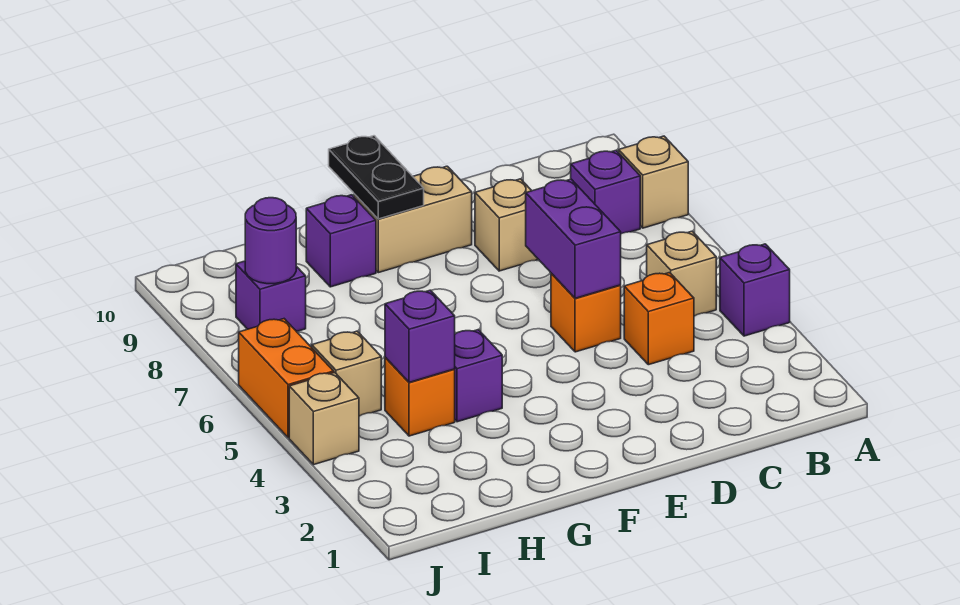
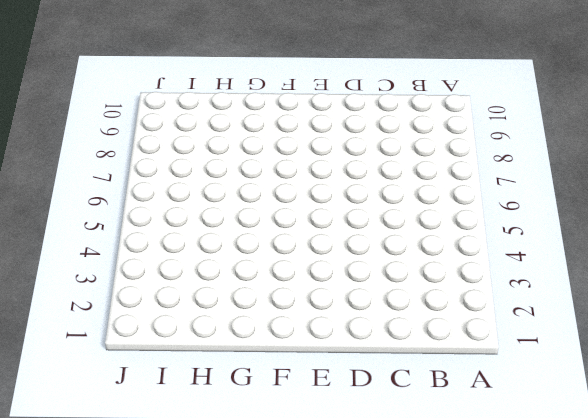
none -> purple brick A4 level 1
none -> tan brick A8 level 1
none -> tan brick B5 level 1

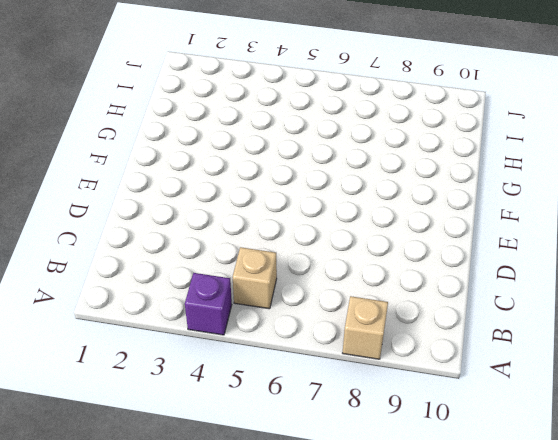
none -> purple brick B8 level 1
none -> orange brick C4 level 1
none -> orange brick D5 level 1

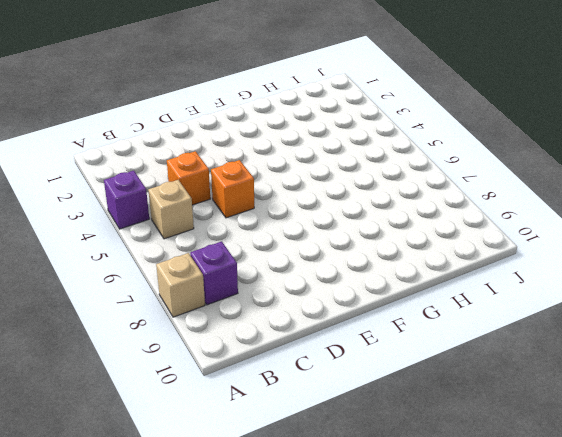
none -> tan brick D8 level 1
none -> tan brick E9:F9 level 1
none -> purple brick G4 level 1

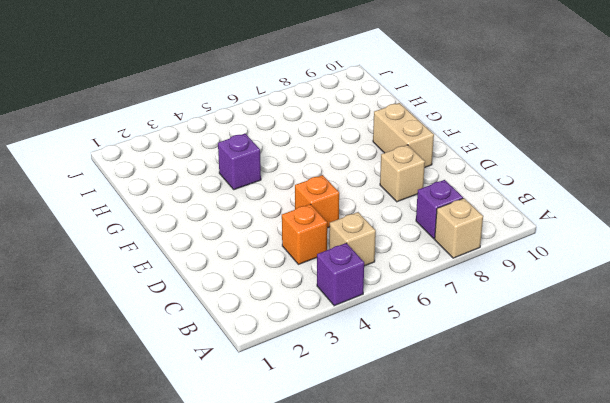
none -> purple brick G9 level 1
none -> orange brick H4 level 1
none -> tan brick I5 level 1

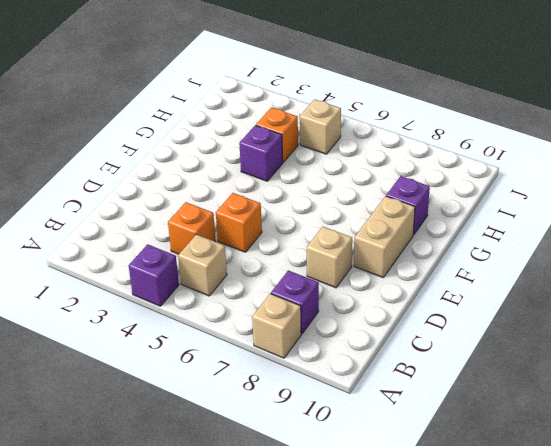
none -> purple brick I8 level 1
none -> tan brick J4 level 1
none -> orange brick J5:J6 level 1

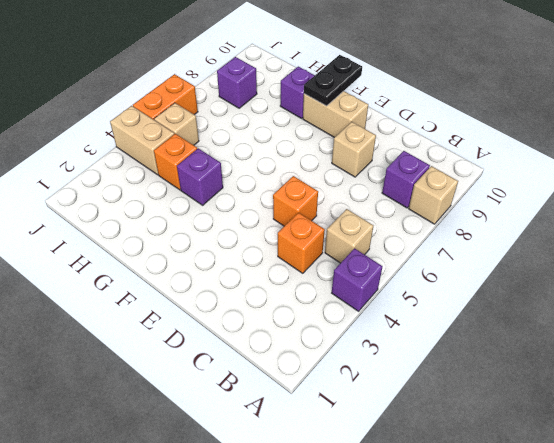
tan brick I4:J4 level 1 -> tan brick J4 level 1
none -> purple brick D5:D6 level 2
none -> purple brick H4 level 2
none -> purple round brick I8 level 2

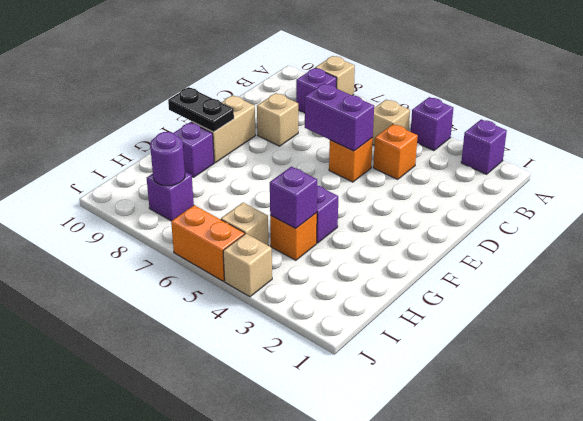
purple brick A2 level 1 -> none

